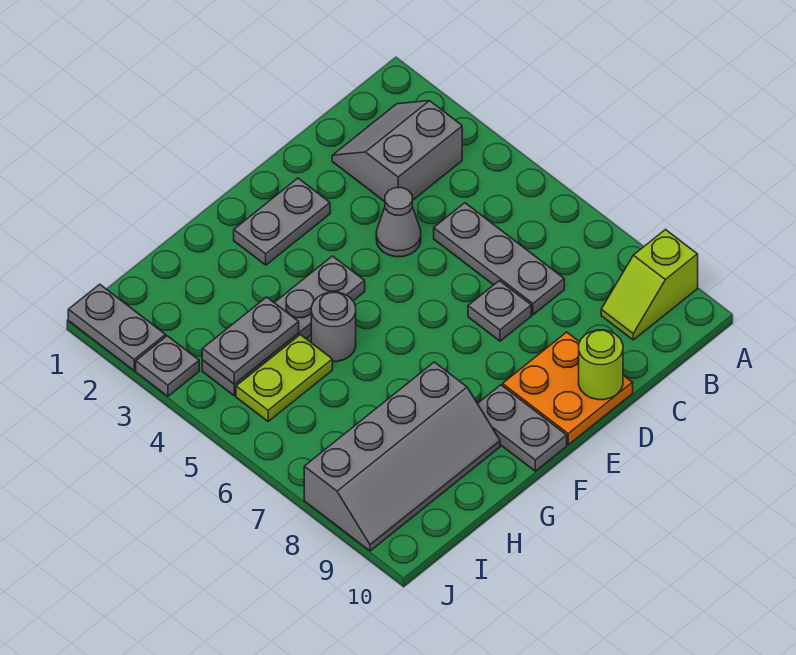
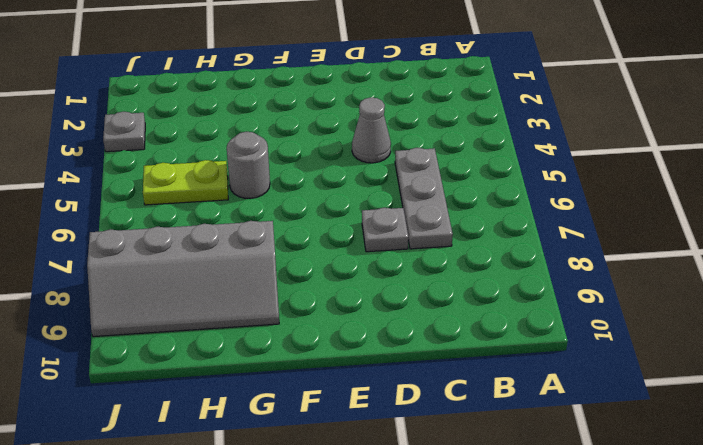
none -> lime slope A9:B9 level 1 top A
none -> grey slope B2:C3 level 1 top 3
none -> orange plate D9:E10 level 1

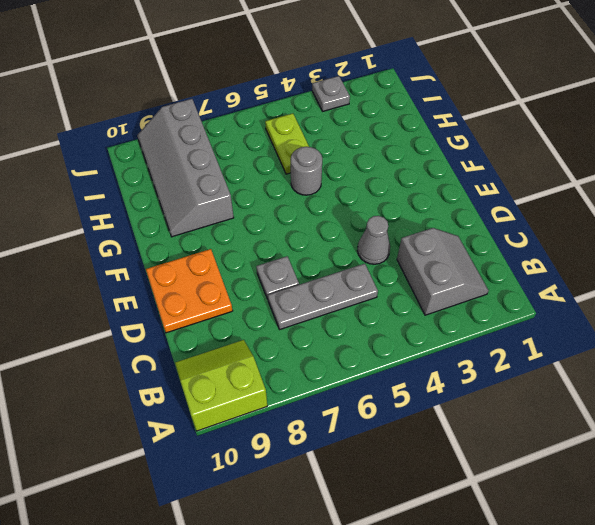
lime slope A9:B10 level 1 top A -> lime slope A9:B9 level 1 top A
none -> grey plate E2:F2 level 1
none -> grey plate F4:I4 level 1
none -> grey plate F9:F10 level 1

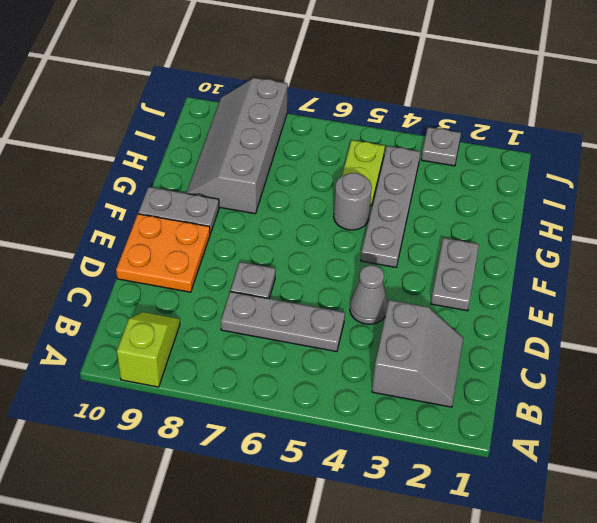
none -> grey plate J1:J2 level 1
none -> lime round brick D10 level 2
none -> grey plate H4:I4 level 2

